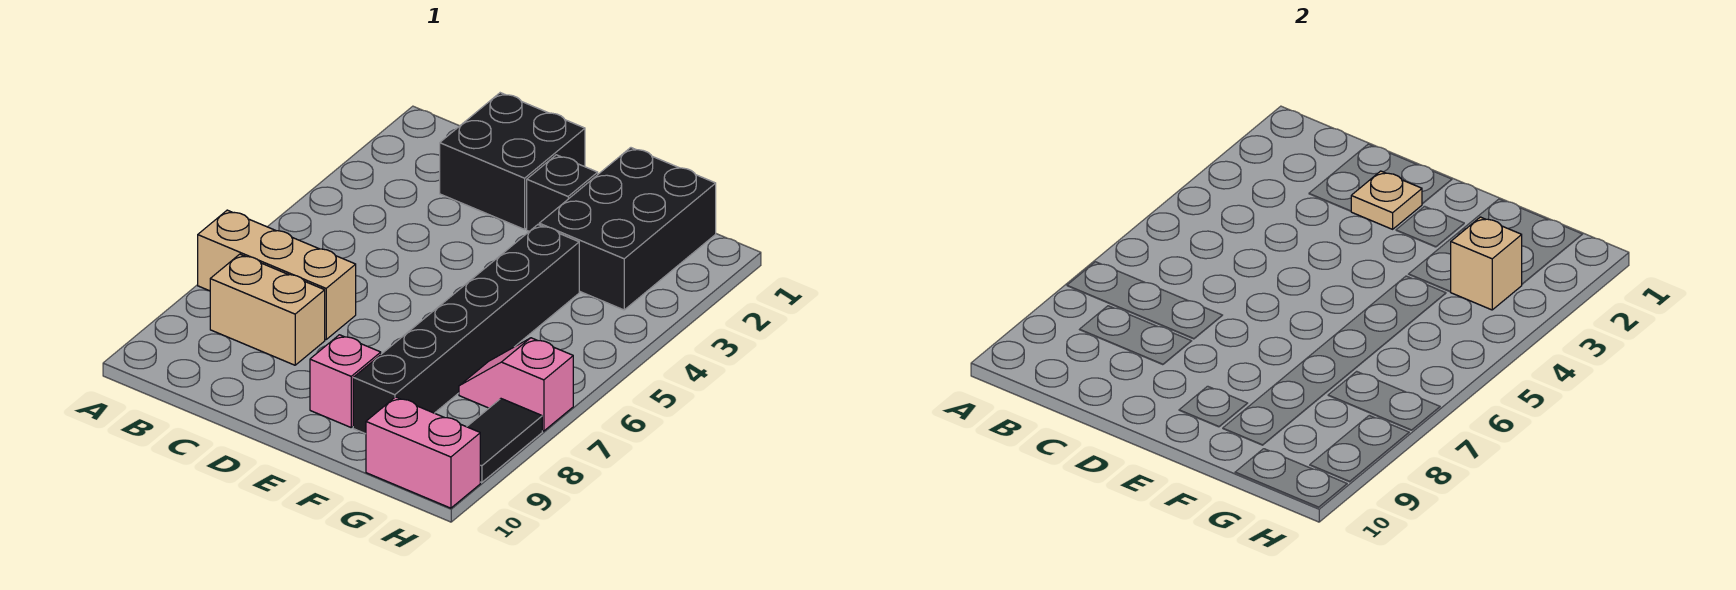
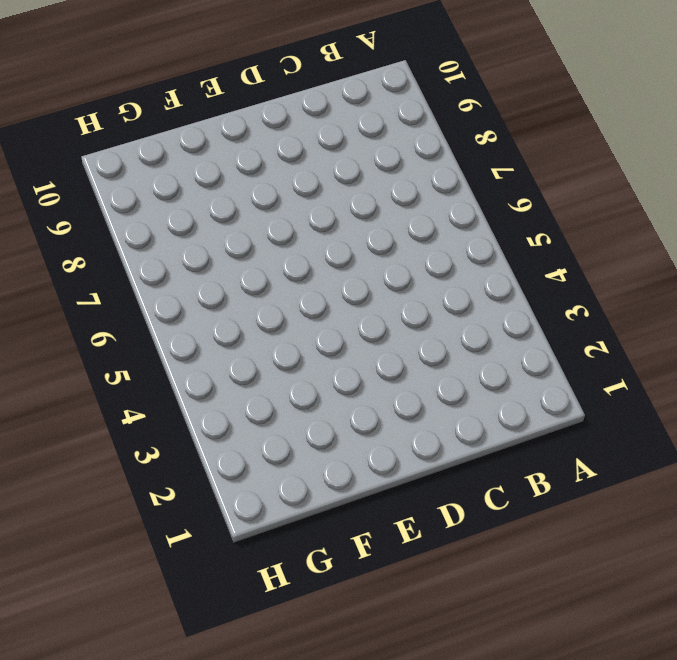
none -> tan brick A7:C7 level 1
none -> tan brick B8:C8 level 1
none -> black brick C1:D2 level 1

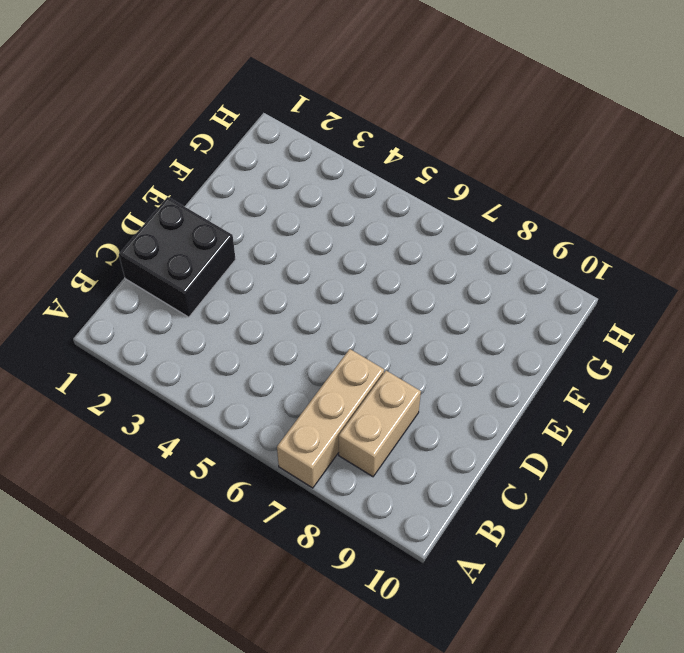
none -> black brick E2 level 1
none -> pink brick E9 level 1
none -> black brick F1:G3 level 1

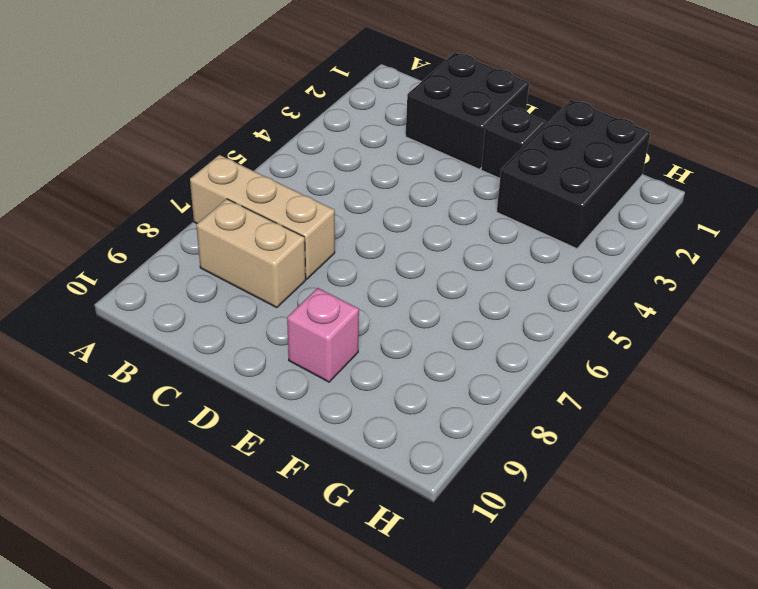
none -> black brick F4:F9 level 1
none -> pink slope G7:H7 level 1 top H
none -> pink brick G10:H10 level 1

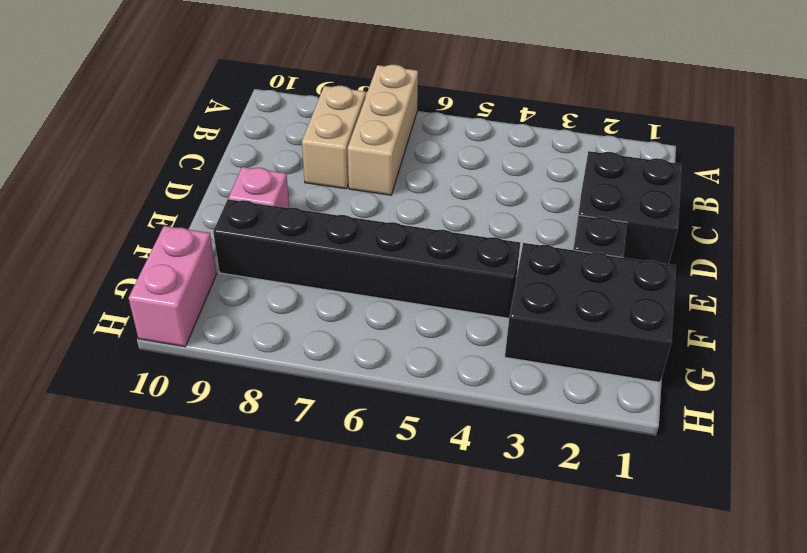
none -> pink slope G7:H7 level 1 top H
none -> black tile H8:H9 level 1
none -> tan plate D2 level 2

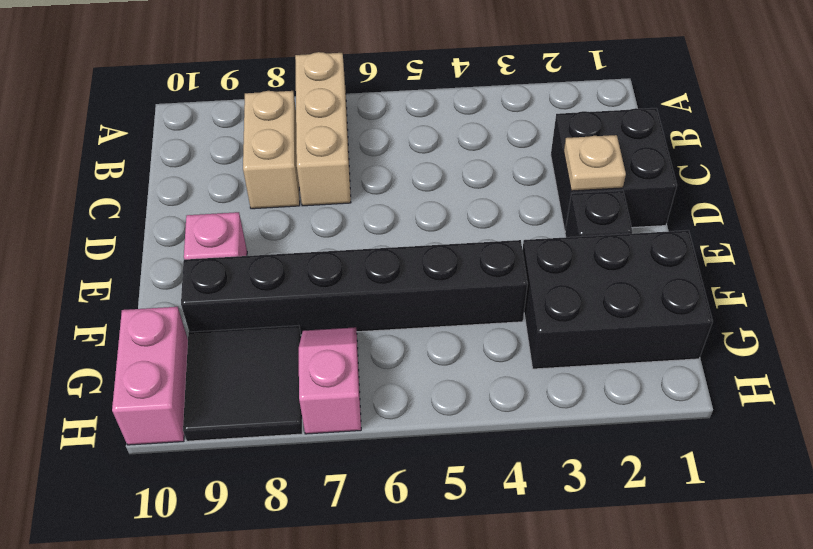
black tile G8:H9 level 1 -> black tile H8:H9 level 1
none -> tan brick G3 level 2

